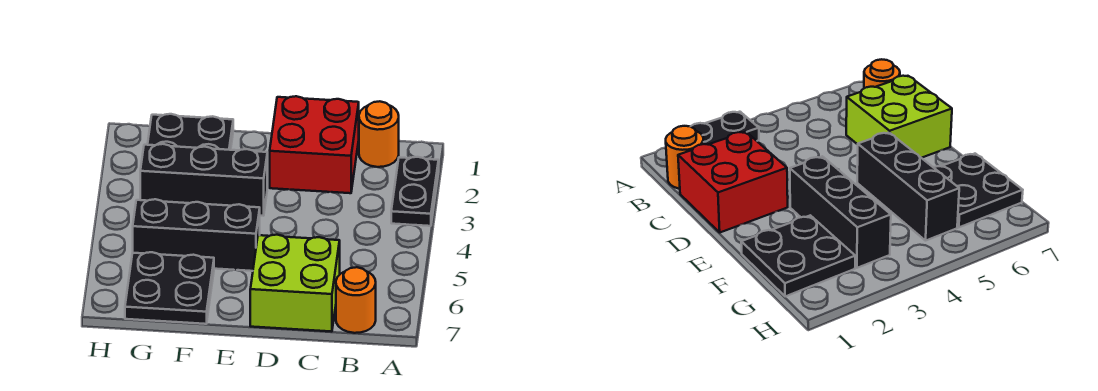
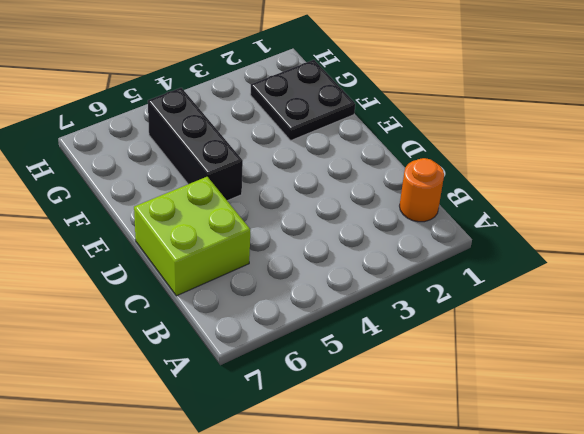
none -> black plate A2:A3 level 1
none -> orange round brick B7 level 1

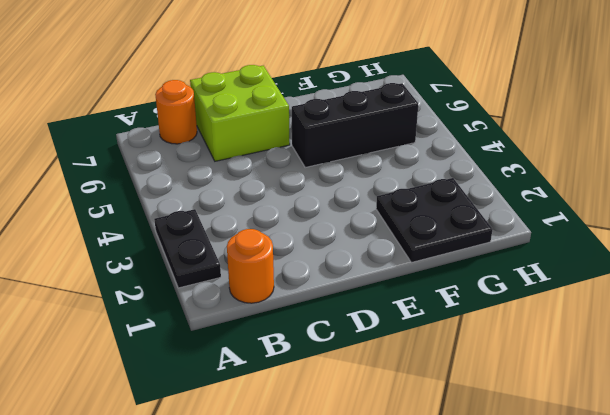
none -> red brick C1:D2 level 1
none -> black brick E3:G3 level 1

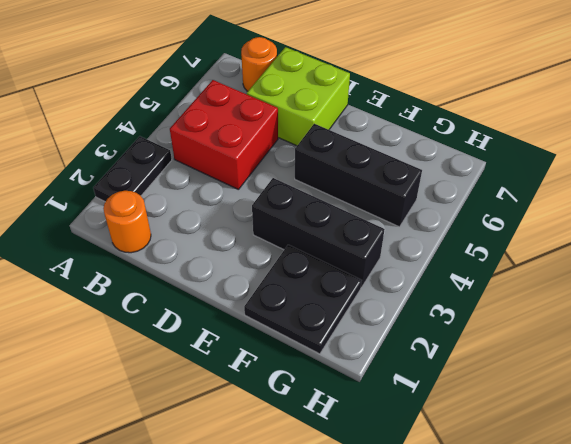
red brick B4:C5 level 1 -> red brick C1:D2 level 1
none -> black plate F6:G7 level 1

